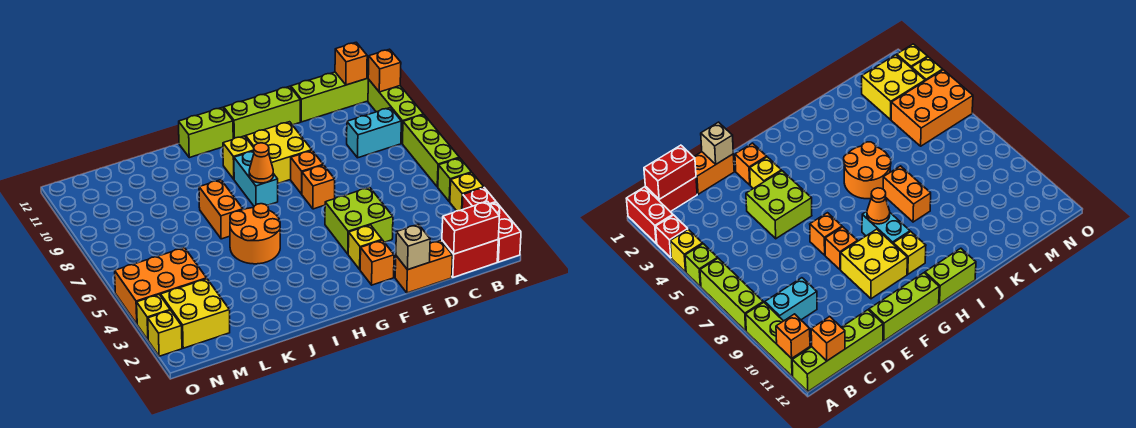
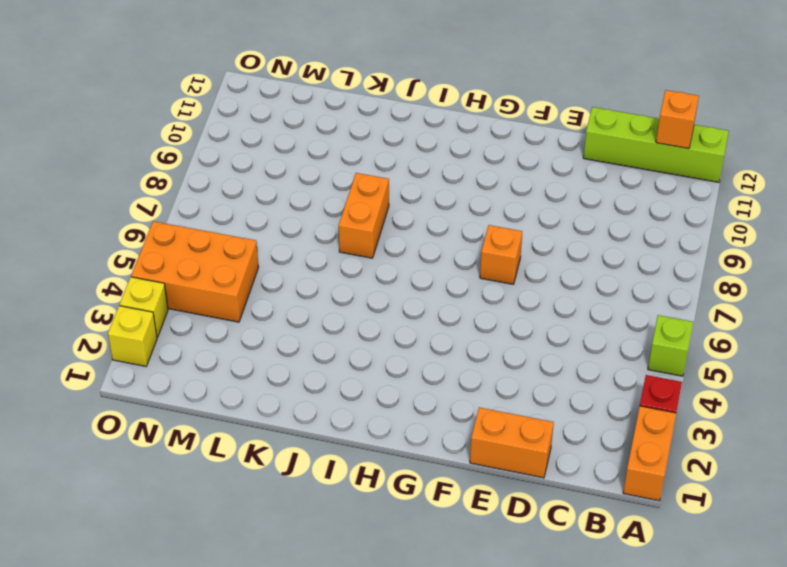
orange brick A1:A2 level 1 -> red brick A1:A2 level 1
none -> yellow brick A4 level 1
none -> lime brick A6:A8 level 1
none -> lime brick A9:A11 level 1
none -> red brick B1:C1 level 1

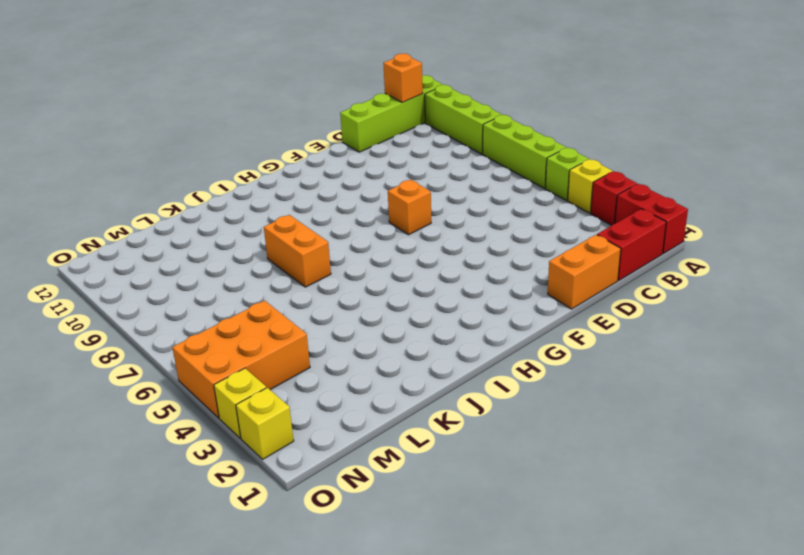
none -> cyan brick B9:C9 level 1
none -> lime brick E4:F5 level 1
none -> lime brick E12:G12 level 1
none -> orange brick F2 level 1

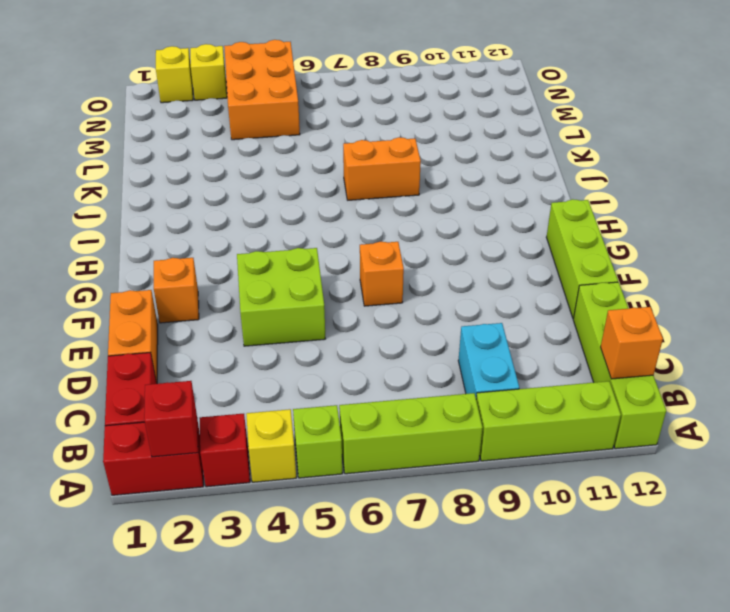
red brick A2 level 2 -> none
none -> yellow brick F3 level 1
none -> orange brick F8 level 1
none -> yellow brick F9:G10 level 1
none -> cyan brick H8:H9 level 1

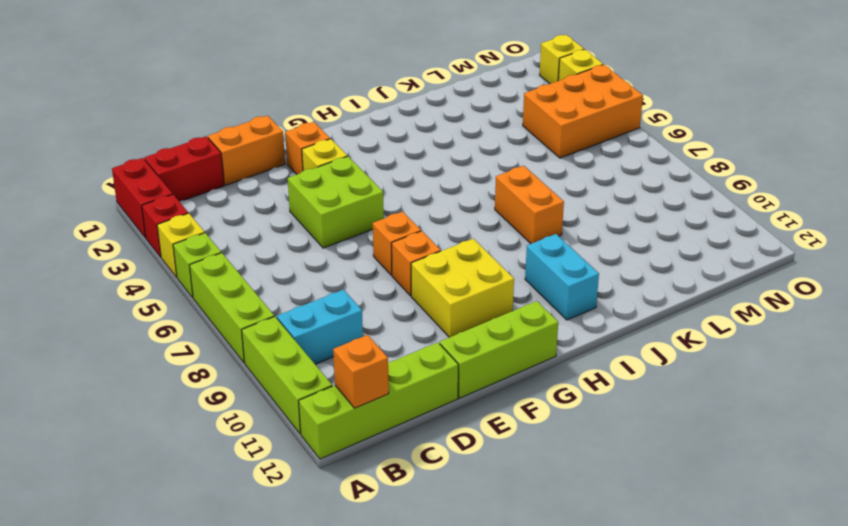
cyan brick I10:I11 level 1 -> cyan brick H8:H9 level 1
none -> yellow brick H10 level 1
none -> lime brick H12:I12 level 1
none -> orange round brick I5:J6 level 1
none -> yellow brick M2:N3 level 1

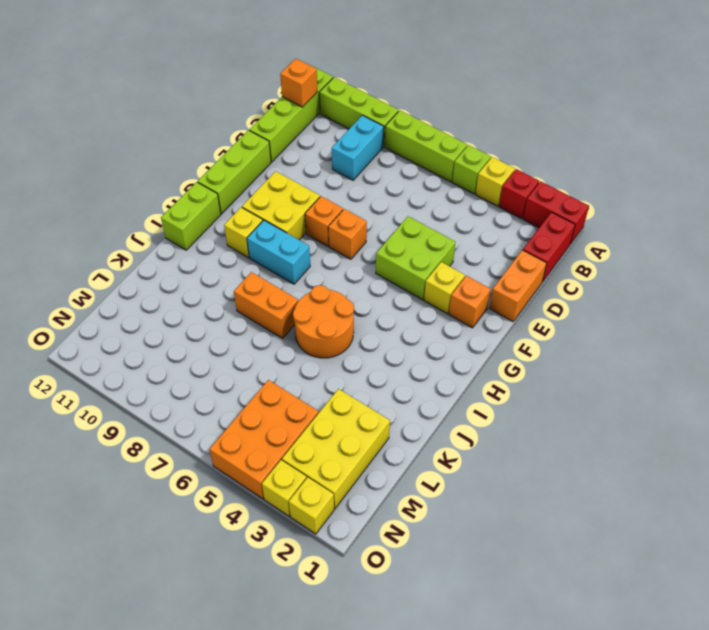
yellow brick L2:N3 level 1 -> yellow brick M2:N3 level 1
none -> orange brick A11 level 2
none -> red brick B1:C1 level 2
none -> tan brick E1 level 2
none -> orange cone H8 level 2

